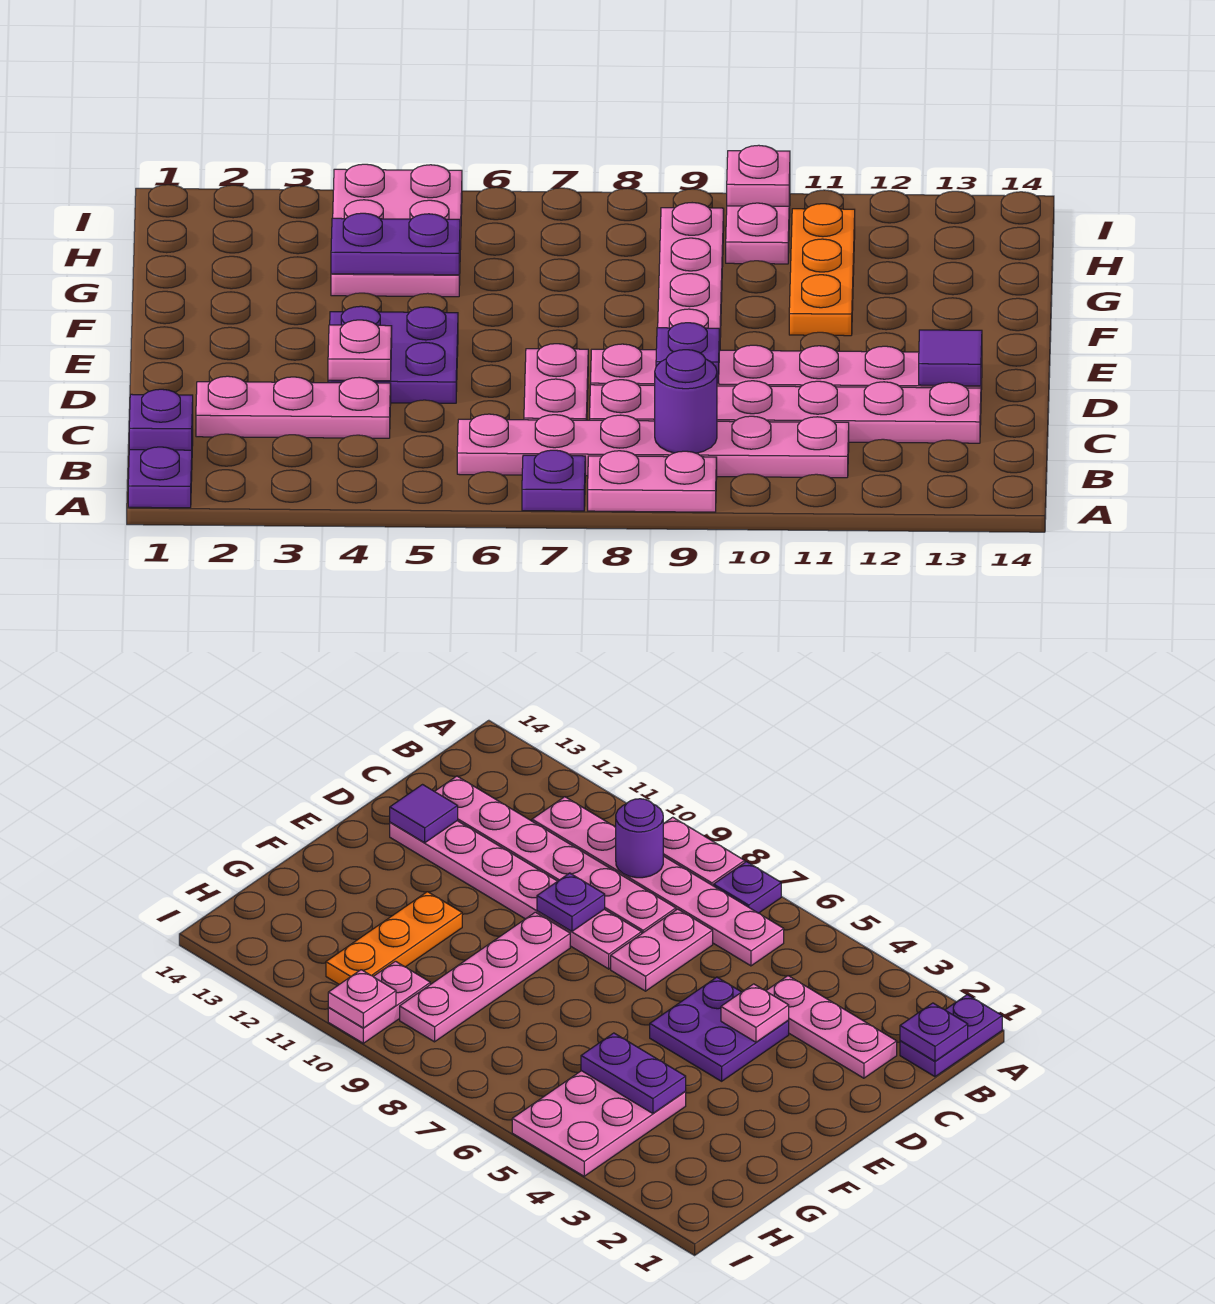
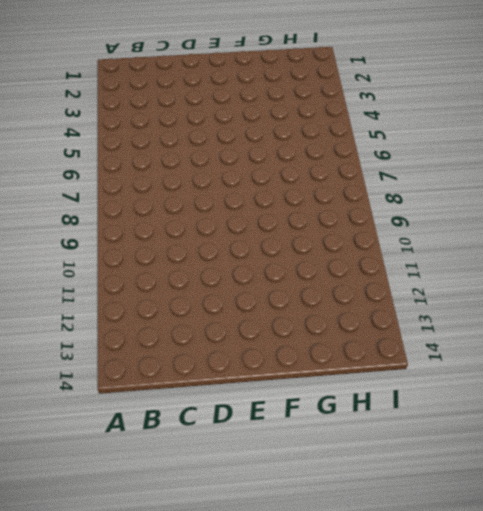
none -> purple plate A1:B1 level 1
none -> purple plate A7 level 1
none -> pink plate A8:A9 level 1

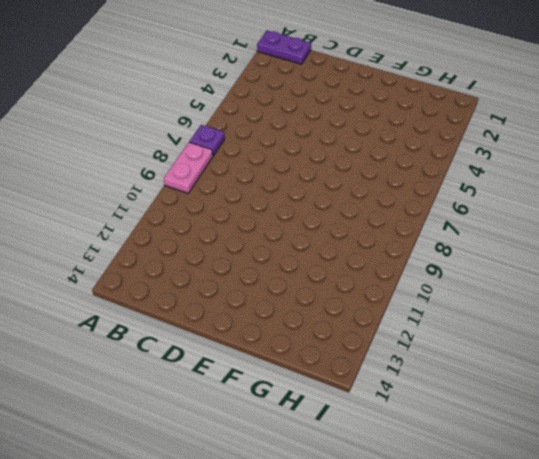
none -> pink plate B6:B11 level 1
none -> pink plate C2:C4 level 1
none -> pink plate C7:D7 level 1

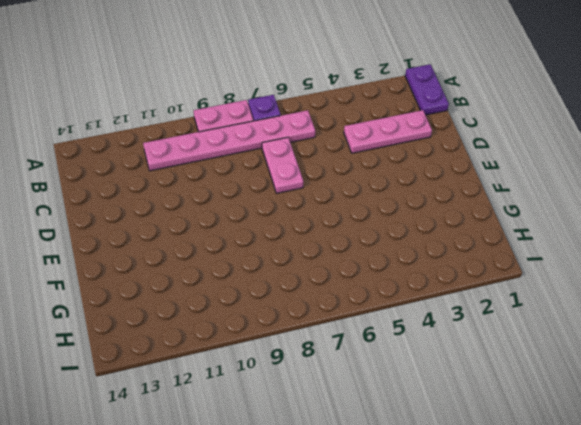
none -> pink plate C8:C13 level 1
none -> purple plate D4:E5 level 1
none -> pink plate D8:D13 level 1

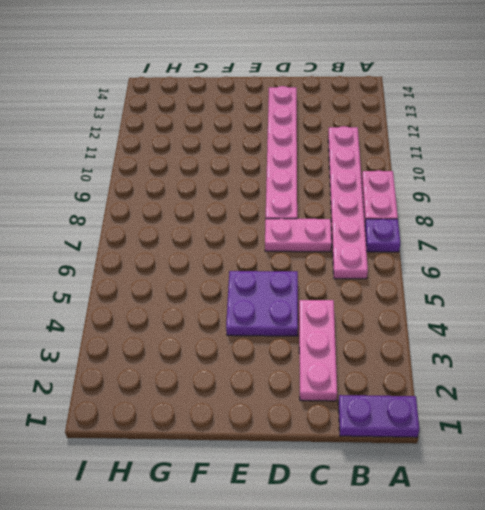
none -> pink plate C8:C13 level 1
none -> pink plate E9:H9 level 1
none -> orange plate F11:H11 level 1

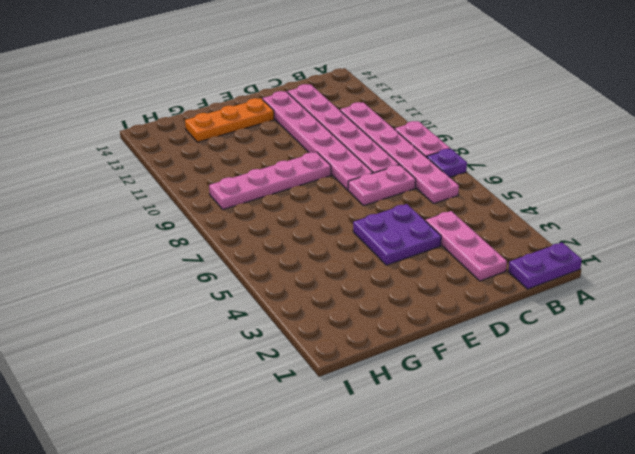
orange plate E13:G13 level 1 -> orange plate F11:H11 level 1
none -> pink plate G4:I5 level 1
none -> pink plate H10:I10 level 1
none -> purple plate B1 level 2

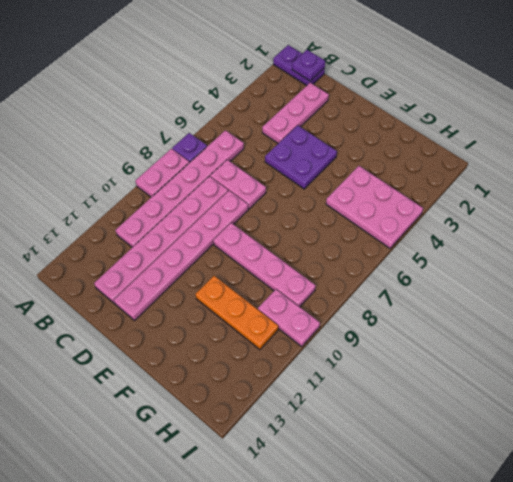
none -> purple round brick B9 level 2
none -> pink plate D4 level 2
none -> purple plate D9 level 2

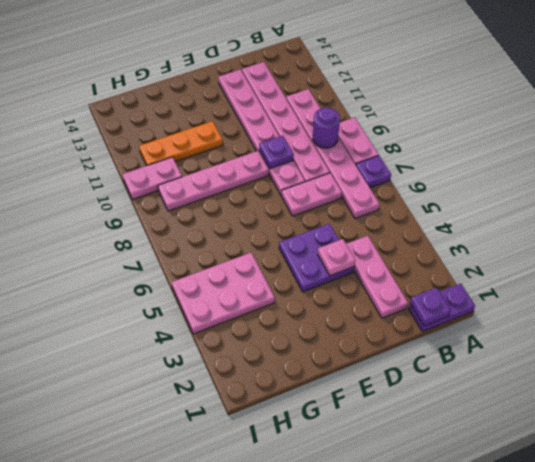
none -> purple tile D13 level 2
none -> purple plate G4:G5 level 2
none -> pink plate I10 level 2

